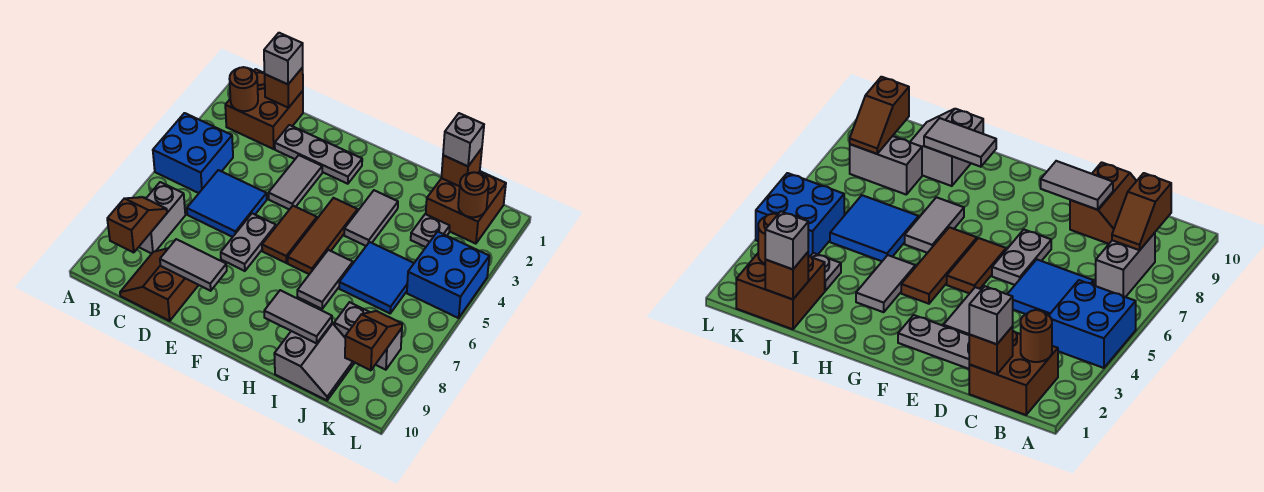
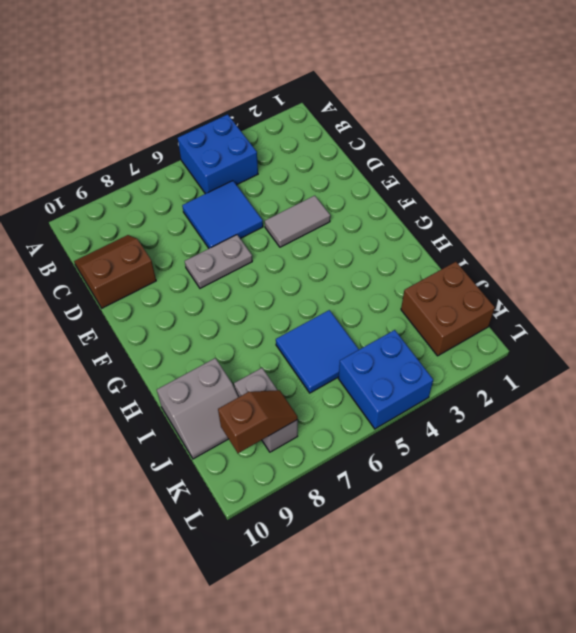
none -> brown brick B1:C2 level 1
none -> grey brick B7:B8 level 1
none -> grey plate D2:F2 level 1

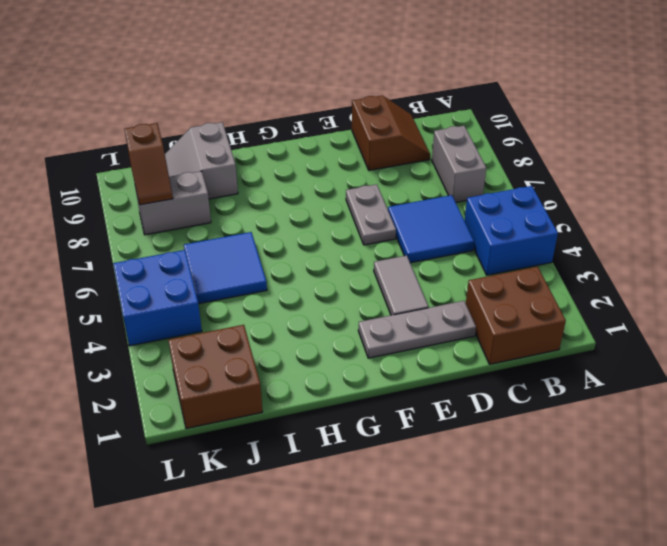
none -> brown tile F5:F6 level 1
none -> brown tile G4:G6 level 1
none -> grey tile H3:H4 level 1

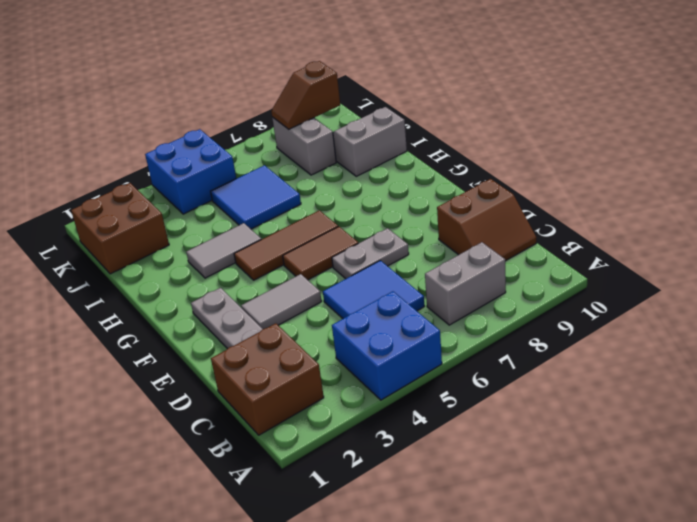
none -> grey tile H6:H7 level 1
none -> grey plate J3 level 1
none -> brown round brick B2 level 2

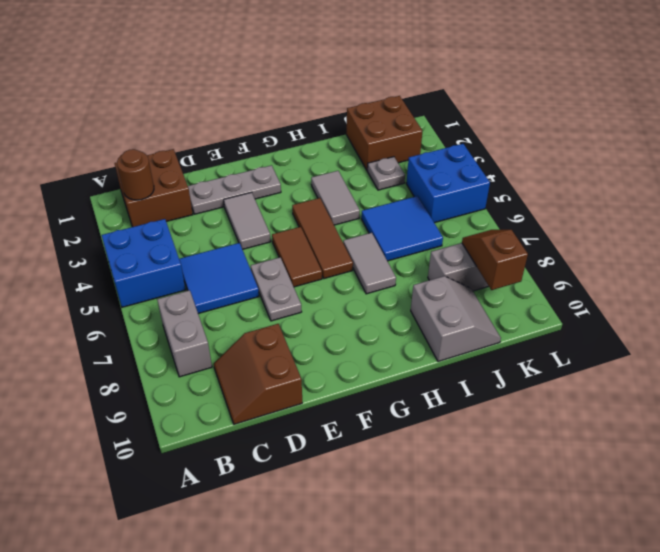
none -> brown slope B8:B9 level 2 top 9
none -> brown brick C1 level 2
none -> grey tile D9:E9 level 2

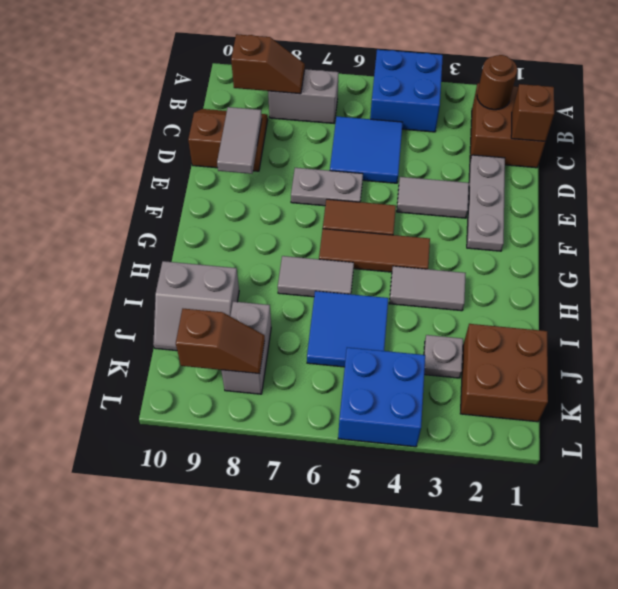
none -> grey tile H9:I9 level 2
none -> brown brick J1 level 2
none -> brown round brick K2 level 2

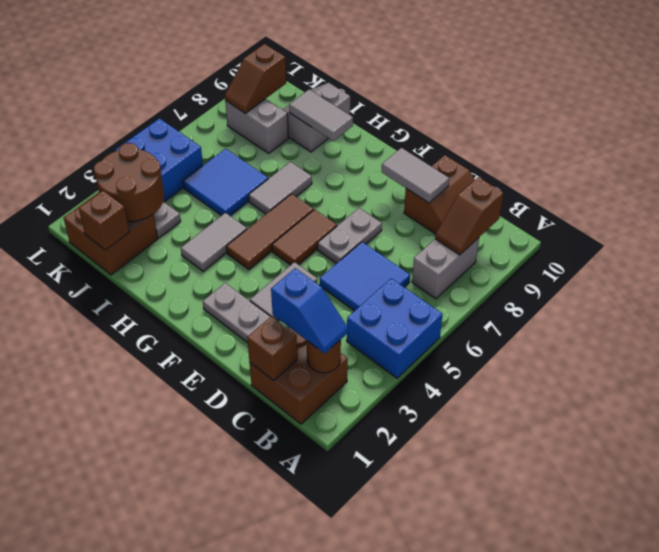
blue slope B2:C2 level 3 top C -> none
brown round brick J2:K3 level 2 -> brown round brick K2 level 2
none -> grey brick C1 level 3
none -> grey brick J1 level 3

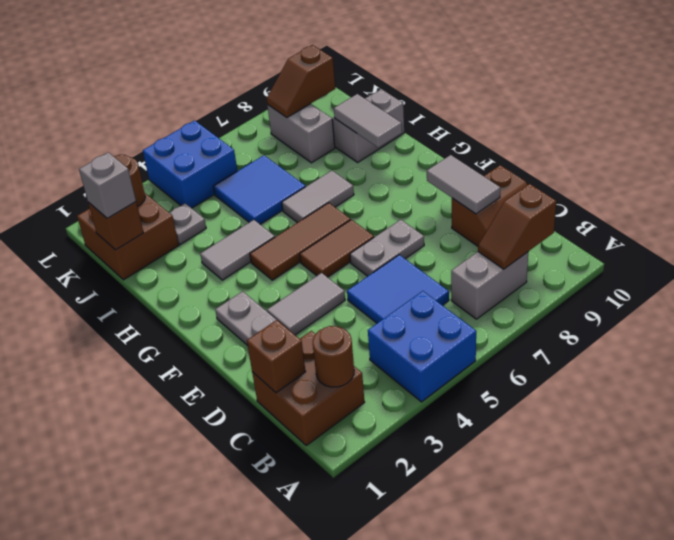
none -> grey brick C1 level 3

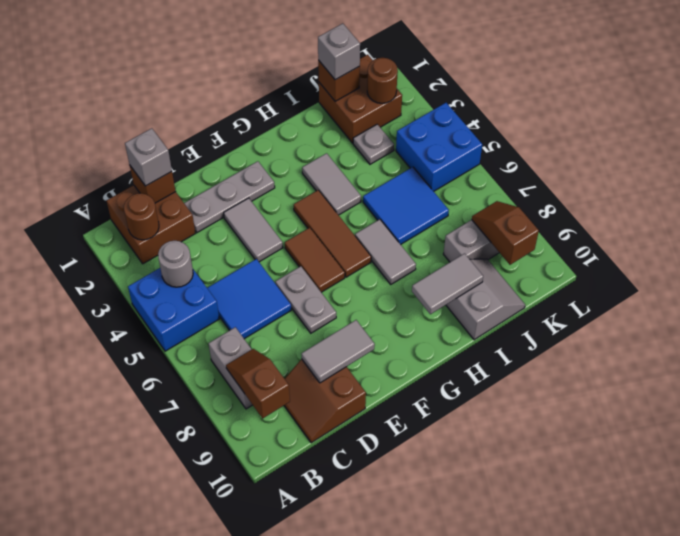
grey round brick B4 level 2 -> none

